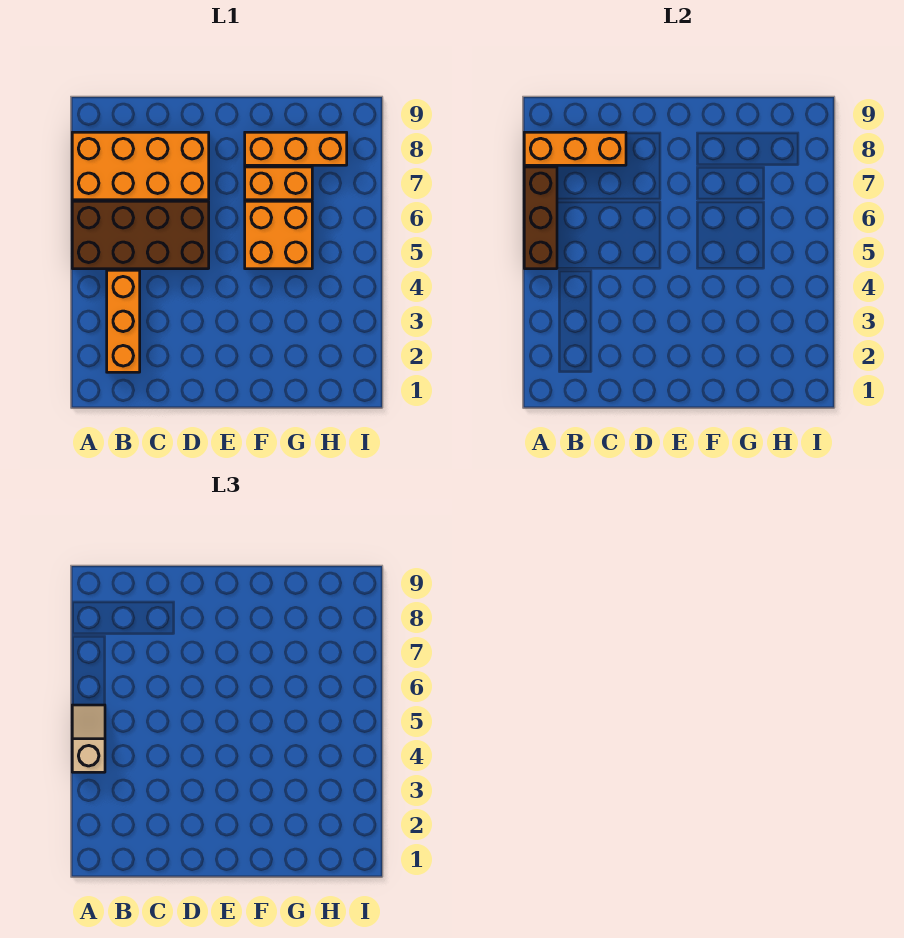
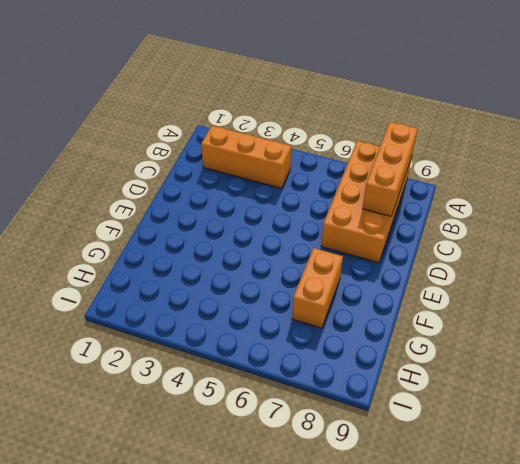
none -> brown brick A5:D6 level 1
none -> orange brick F5:G6 level 1

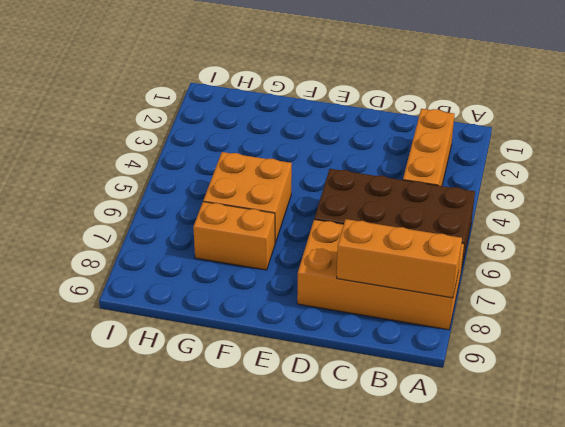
none -> orange brick F8:H8 level 1
none -> brown brick A5:A7 level 2

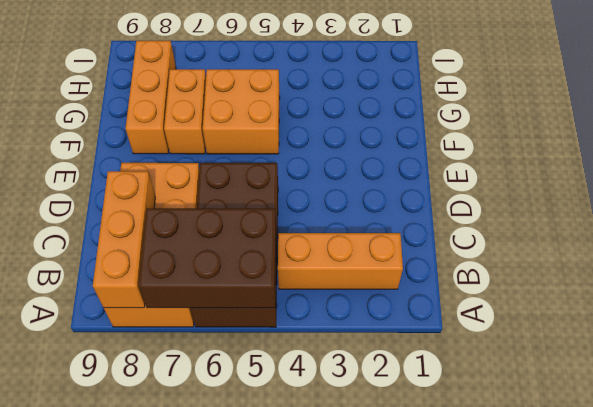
brown brick A5:B7 level 2 -> brown brick A5:A7 level 2
none -> tan slope A4:A5 level 3 top 4

